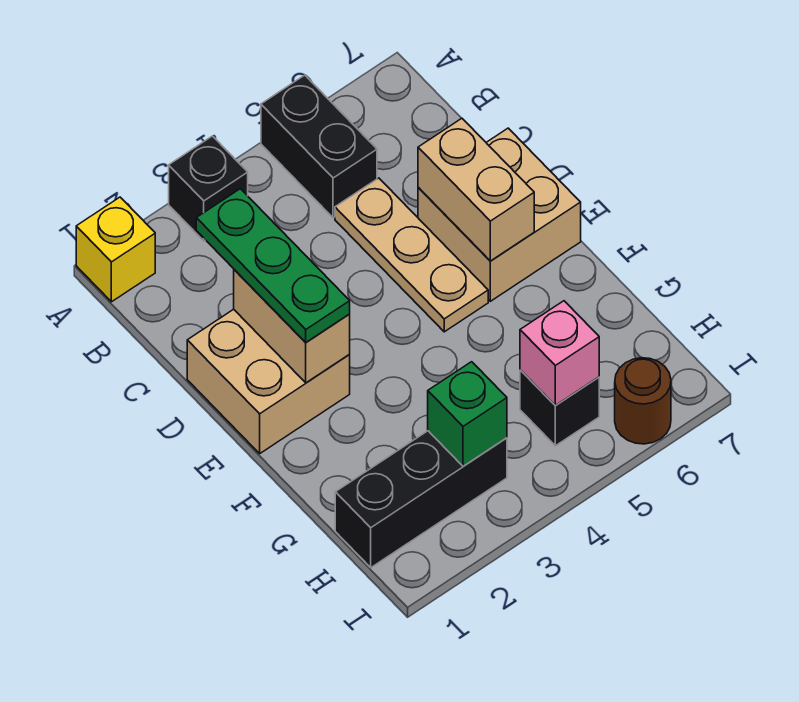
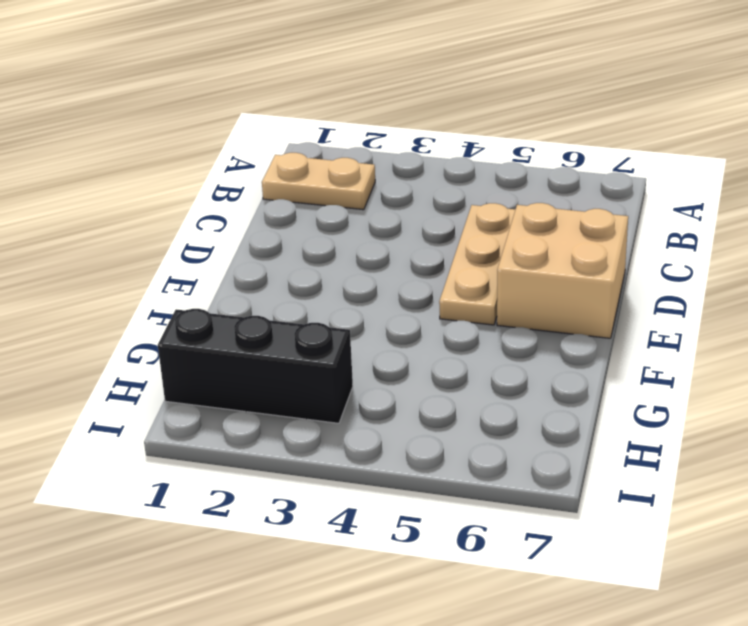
tan plate B1:B2 level 1 -> none
none -> yellow brick A1 level 1
none -> black brick A3 level 1
none -> black brick A5:B5 level 1

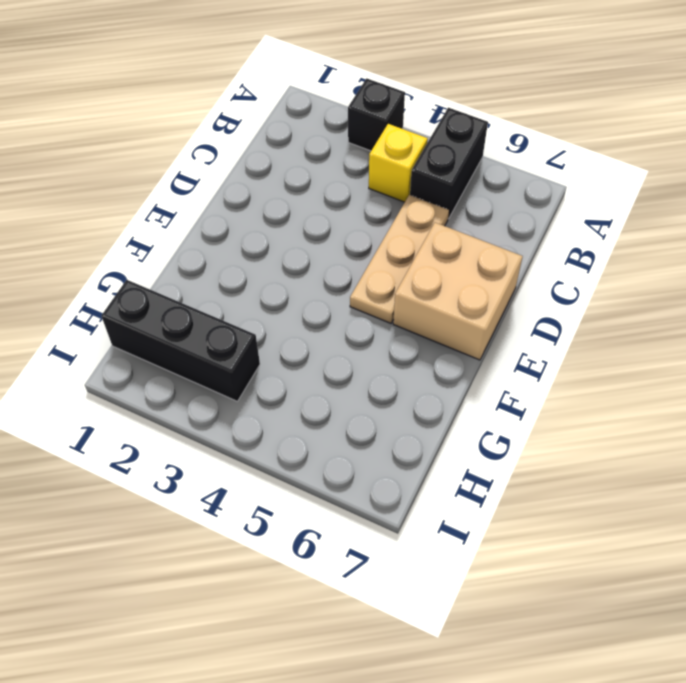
yellow brick B4 level 1 -> yellow brick A1 level 1
none -> tan brick D1:E2 level 1
none -> black brick H5 level 1
none -> brown round brick I6 level 1

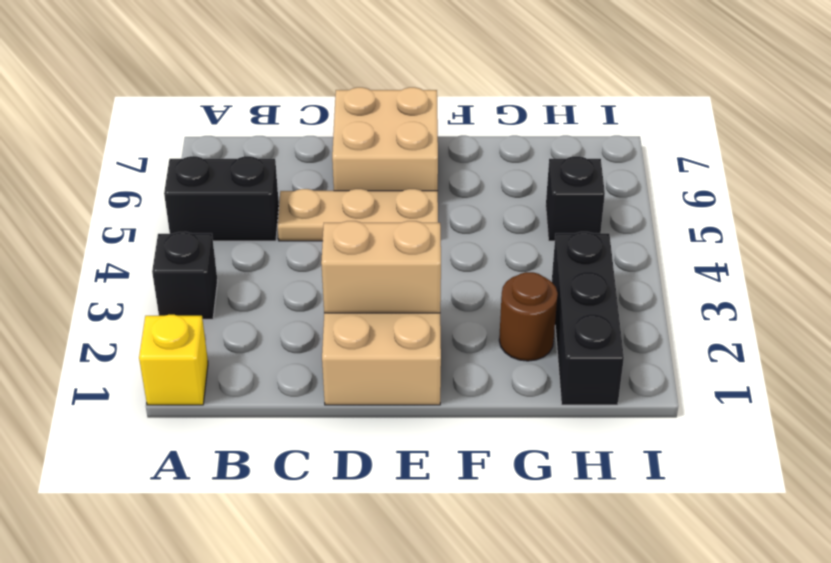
brown round brick G2 level 1 -> brown round brick I6 level 1
none -> tan brick D6:E6 level 2
none -> green brick H3 level 2
none -> pink brick H5 level 2

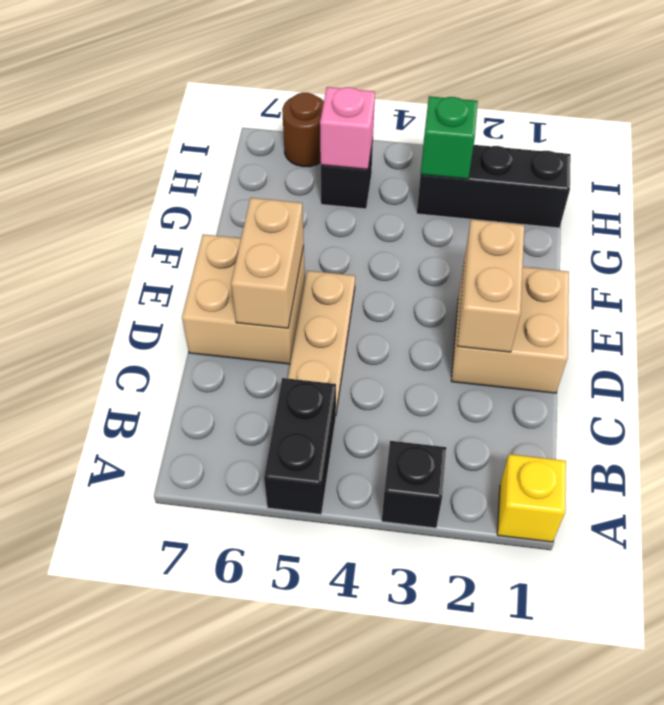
none -> green plate C2:E2 level 3

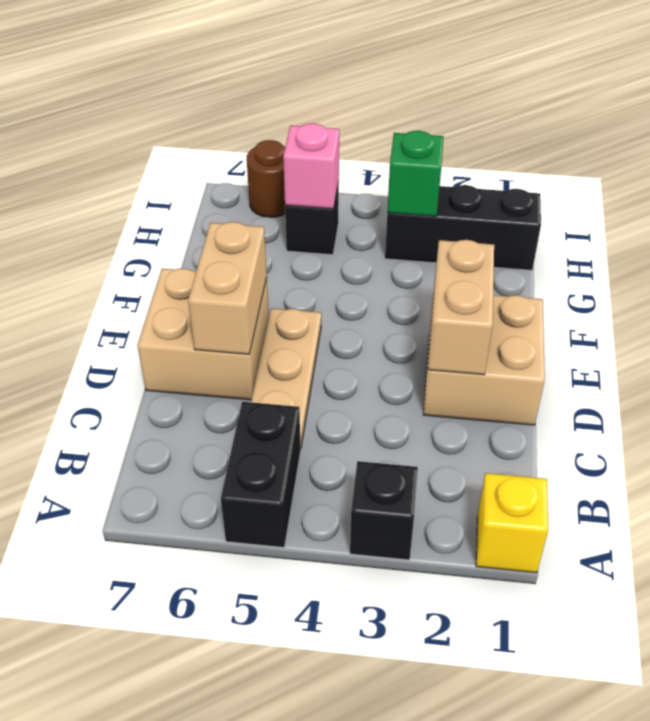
none -> green plate C2:E2 level 3

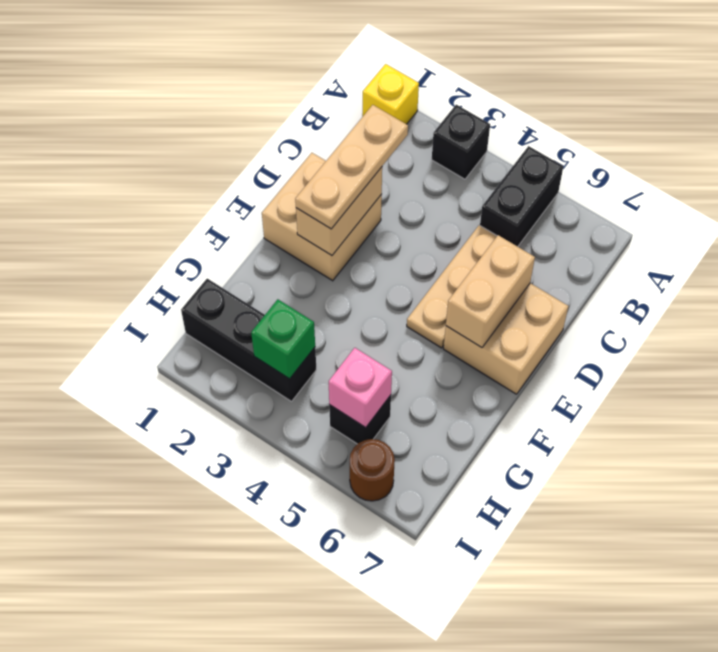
tan plate C2:E2 level 3 -> green plate C2:E2 level 3

